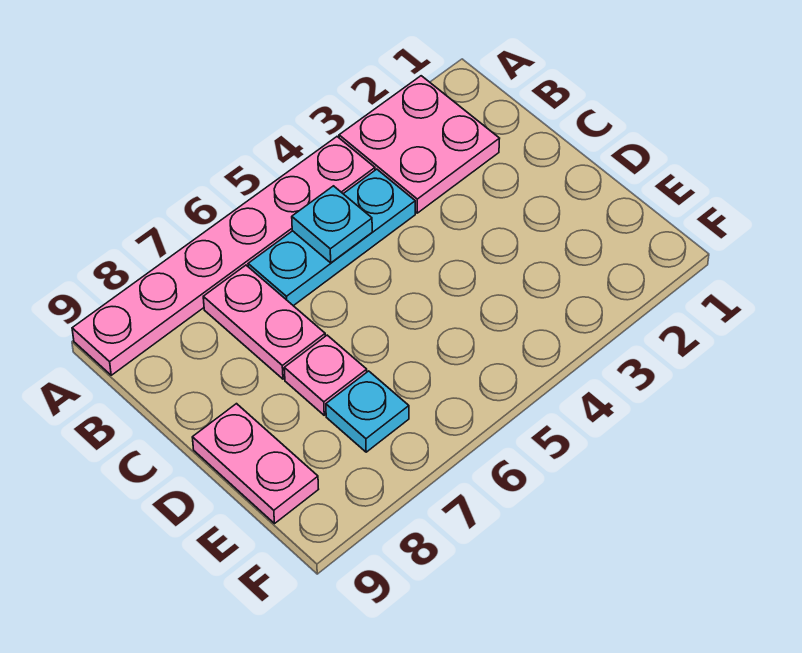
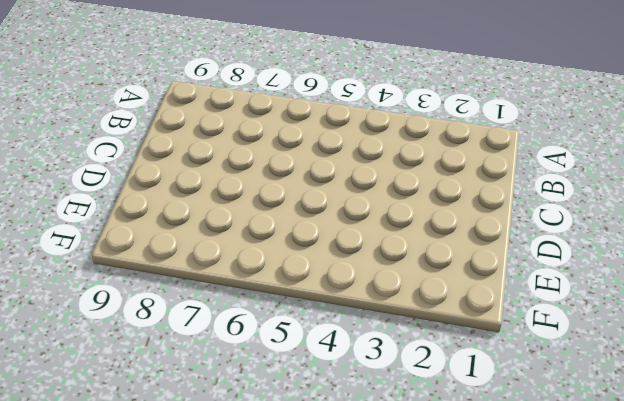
none -> pink plate A2:B3 level 1
none -> pink plate A4:A9 level 1

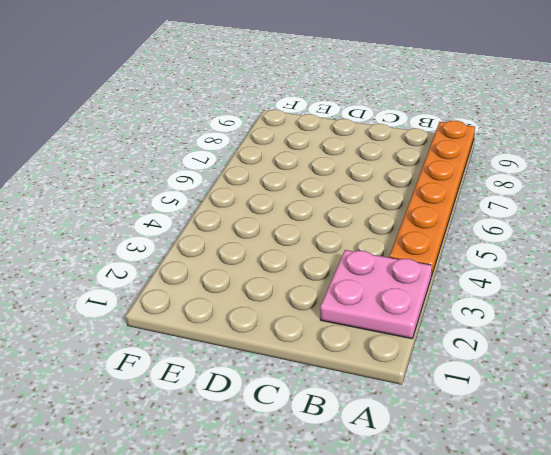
orange plate A4:A9 level 1 -> pink plate A4:A9 level 1
none -> cyan plate B4:B6 level 1
none -> pink plate B7:C7 level 1

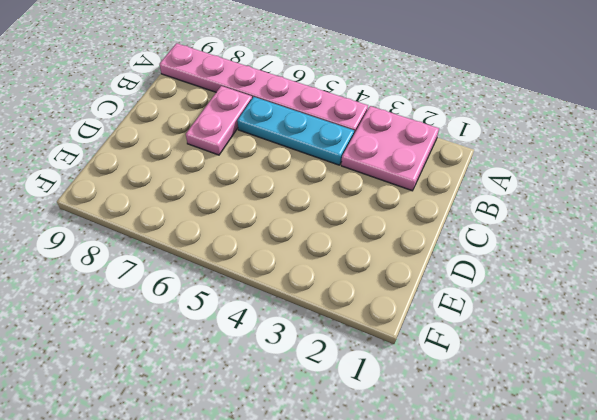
none -> pink plate D7 level 1
none -> pink plate D9:E9 level 1

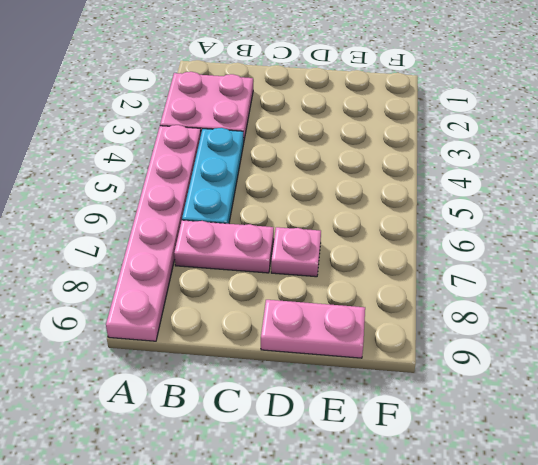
none -> cyan plate E7 level 1
none -> cyan plate B5 level 2

